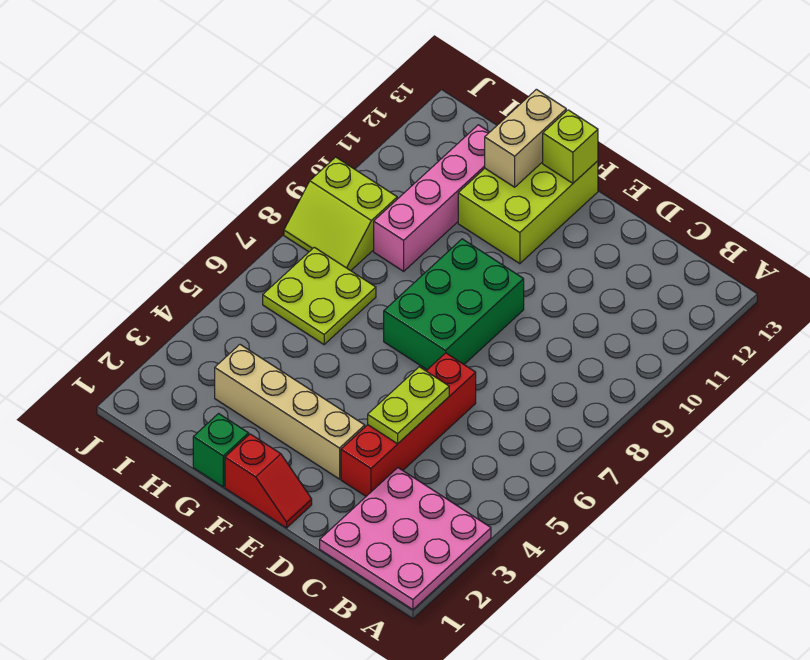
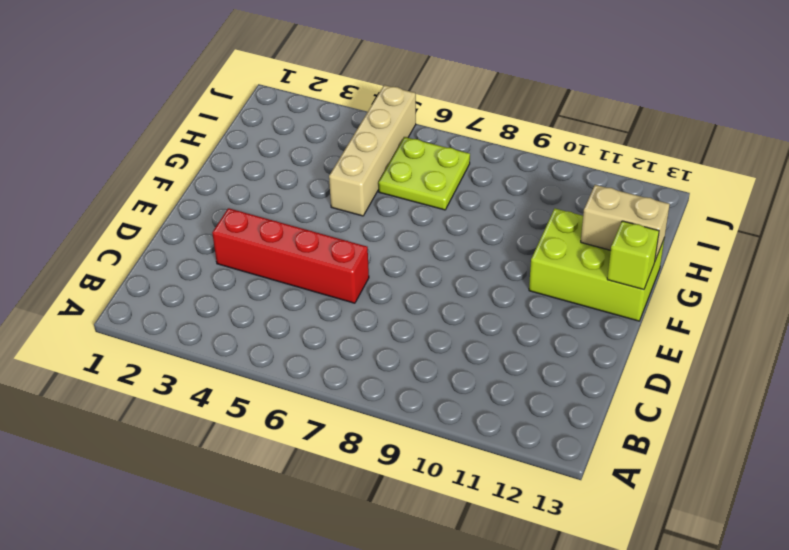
tan brick G5:J5 level 1 -> tan brick E3:H3 level 1
none -> pink plate A1:C3 level 1
none -> red slope E1:F1 level 1 top F
none -> green brick E7:F9 level 1

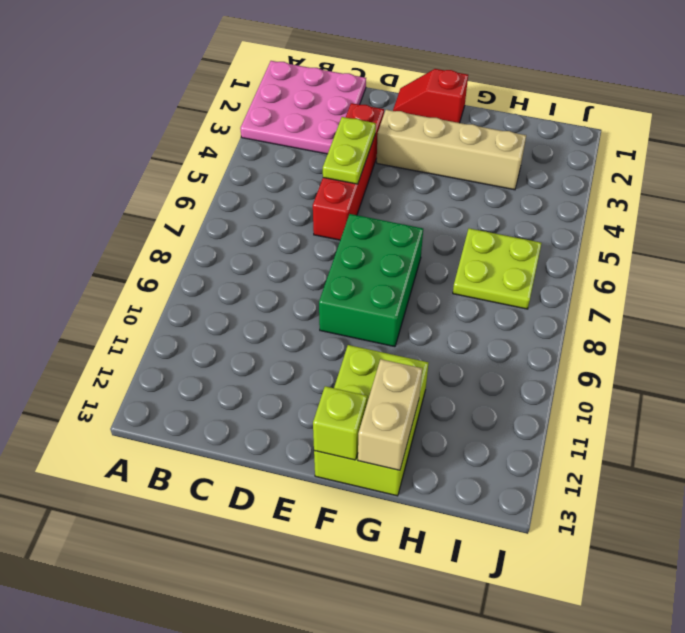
none -> green brick G1 level 1
none -> pink brick H9:H12 level 1
none -> lime slope I8:J9 level 1 top 9

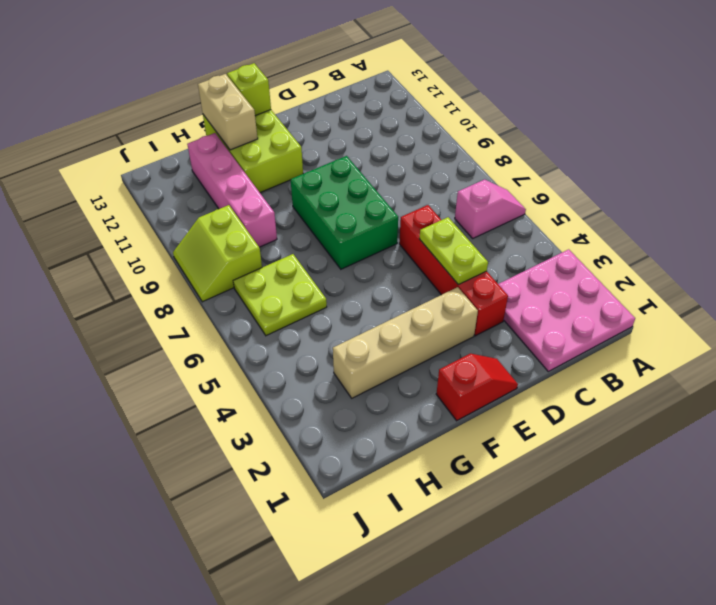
pink slope A6:B6 level 1 top B -> none
lime slope I8:J9 level 1 top I -> lime slope I8:J9 level 1 top 9
none -> green brick G1 level 1

